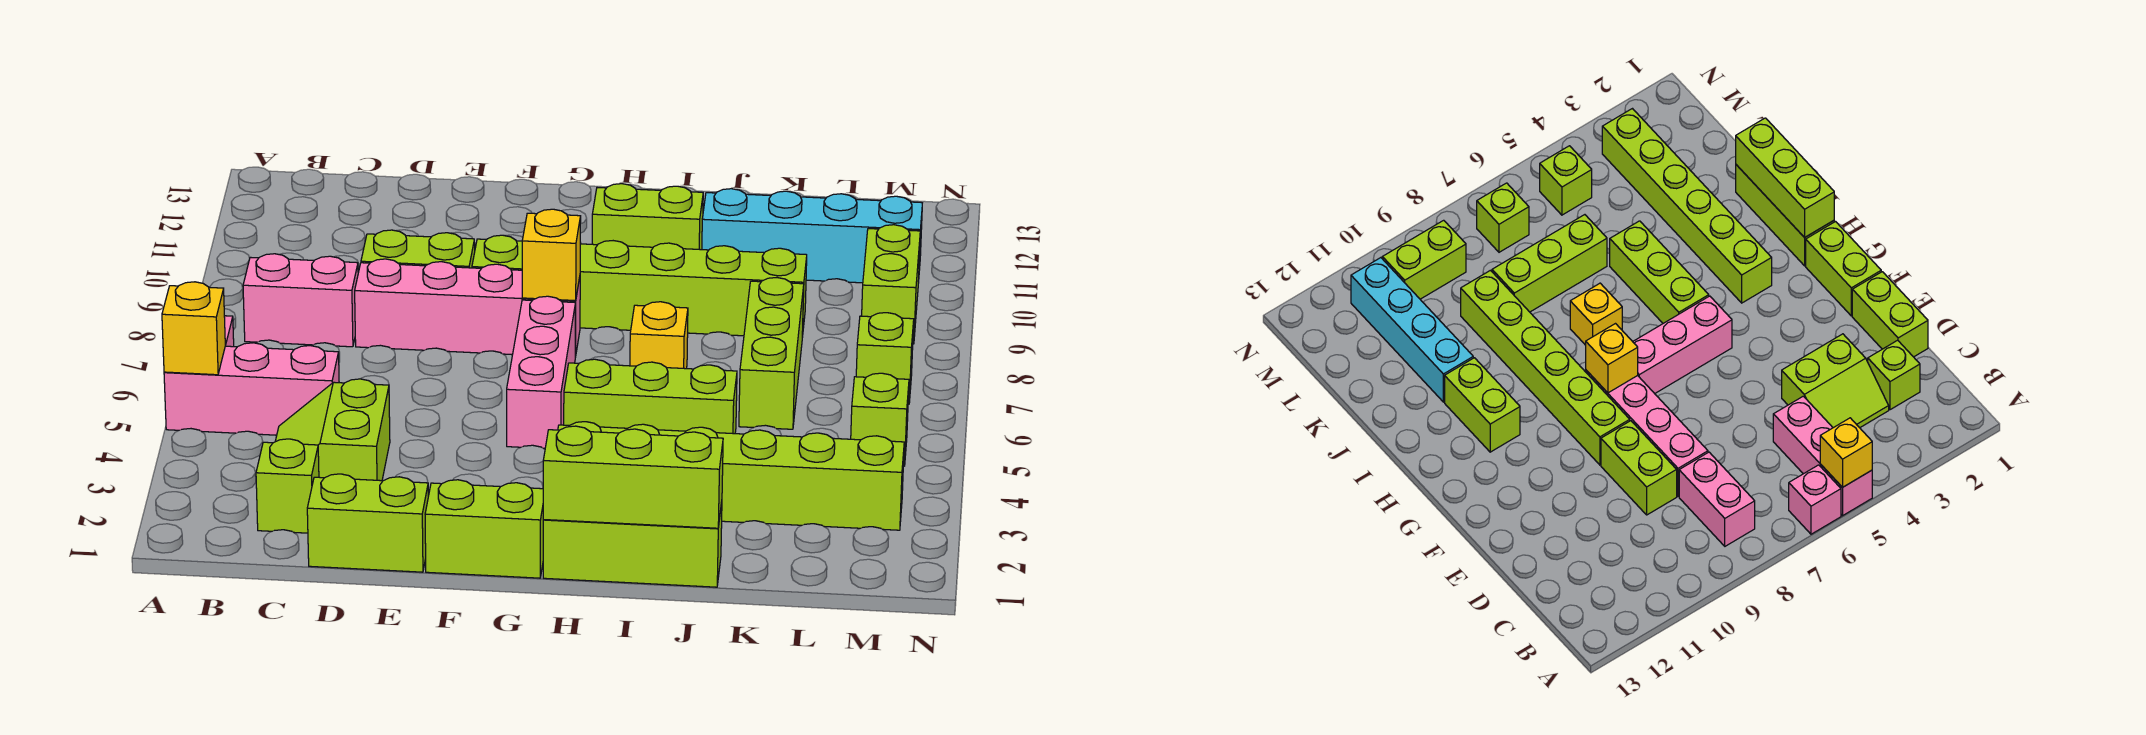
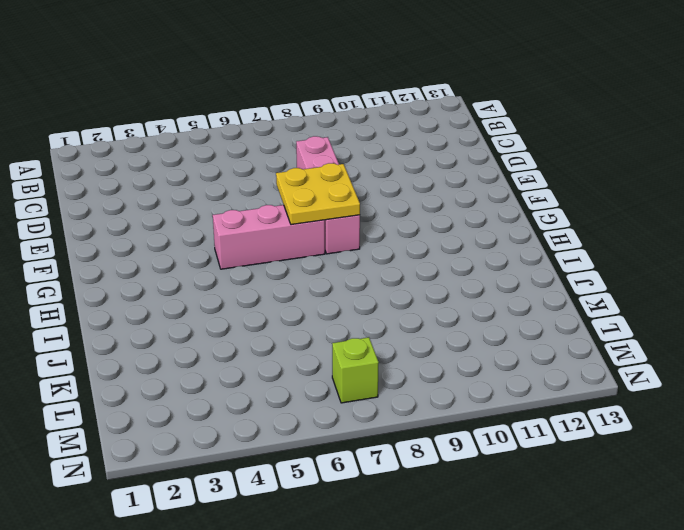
yellow plate F7:G8 level 2 -> yellow brick G8 level 2
none -> pink brick A5:C5 level 1
none -> pink brick A6 level 1
none -> pink brick B8:C8 level 1

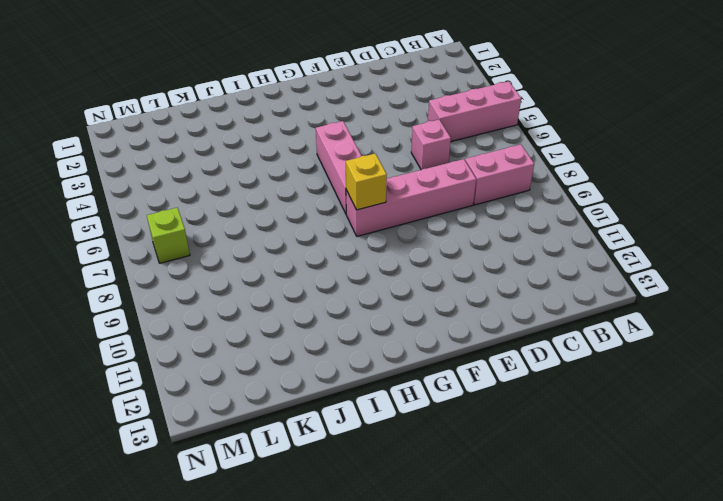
pink brick D6 level 1 -> pink brick A6 level 1
none -> lime brick C2 level 1
none -> lime slope C3:D4 level 1 top D
none -> lime brick D1:E1 level 1

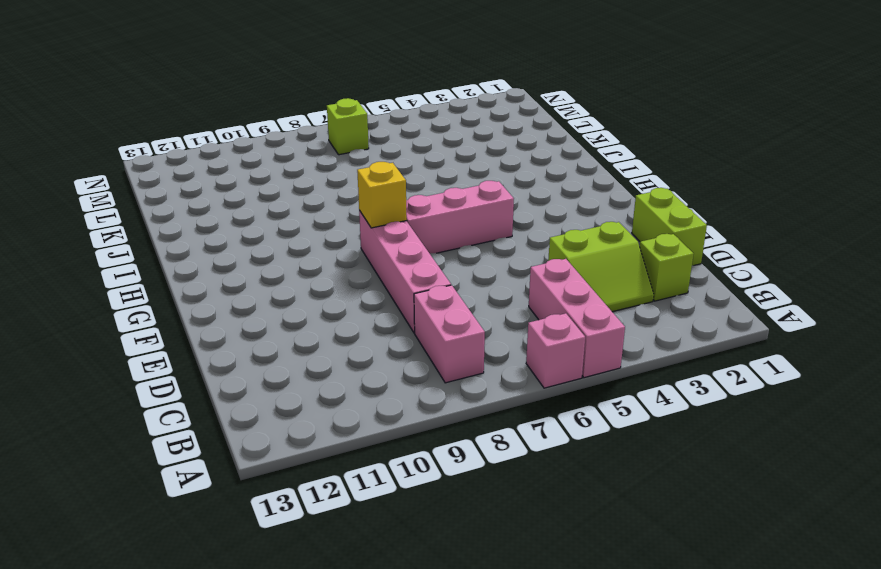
none -> lime brick D9:E9 level 1
none -> lime brick F1:G1 level 1
none -> lime brick F9:K9 level 1

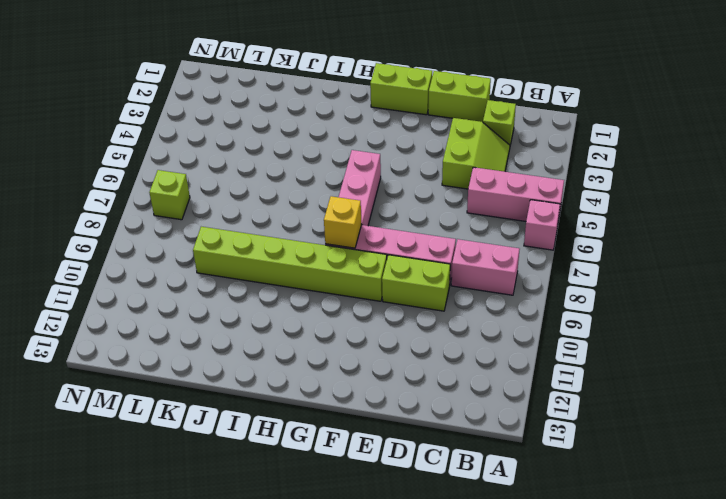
none -> lime brick H1:J1 level 1
none -> lime brick H3:M3 level 1
none -> lime brick H5:J5 level 1

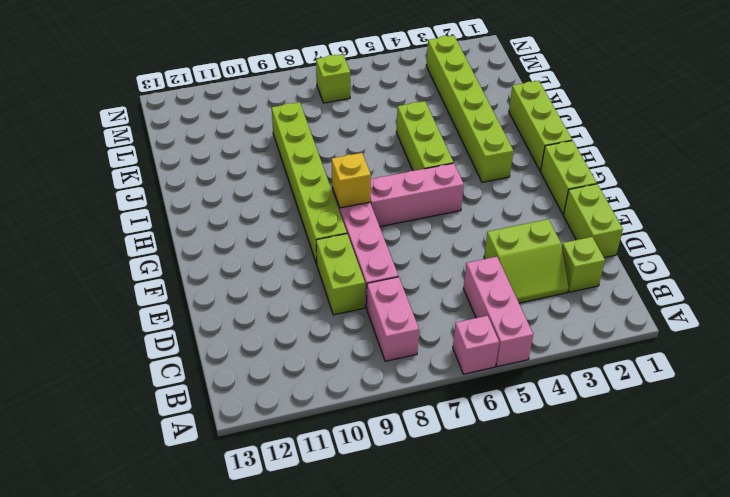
none -> lime brick H11:I11 level 1
none -> yellow brick I7 level 1
none -> cyan brick J11:M11 level 1

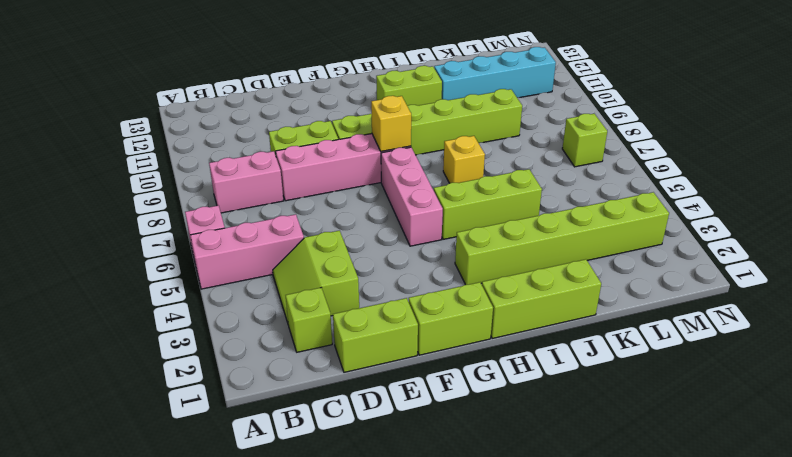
none -> lime brick K6:K8 level 1
none -> lime brick M5 level 1
none -> lime brick M9:M10 level 1

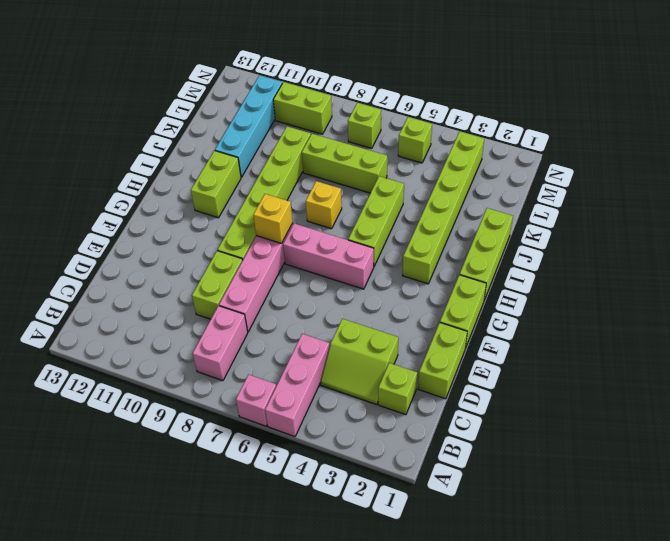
none -> yellow brick A5 level 2
none -> lime brick H1:J1 level 2

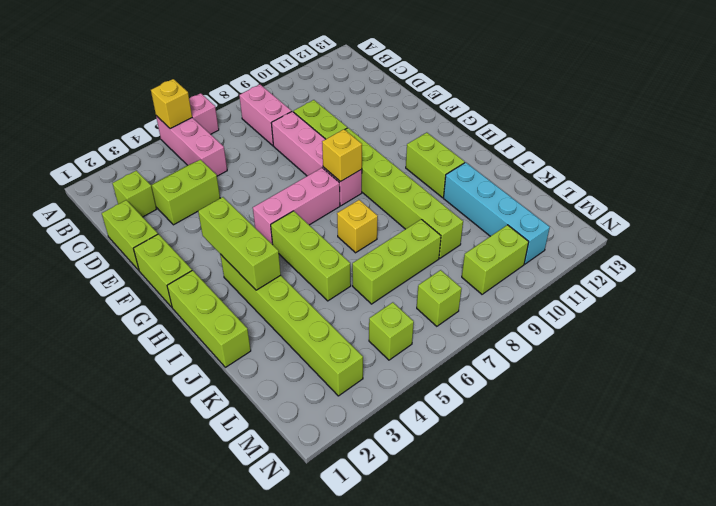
lime brick G3:I3 level 2 -> lime brick H1:J1 level 2

